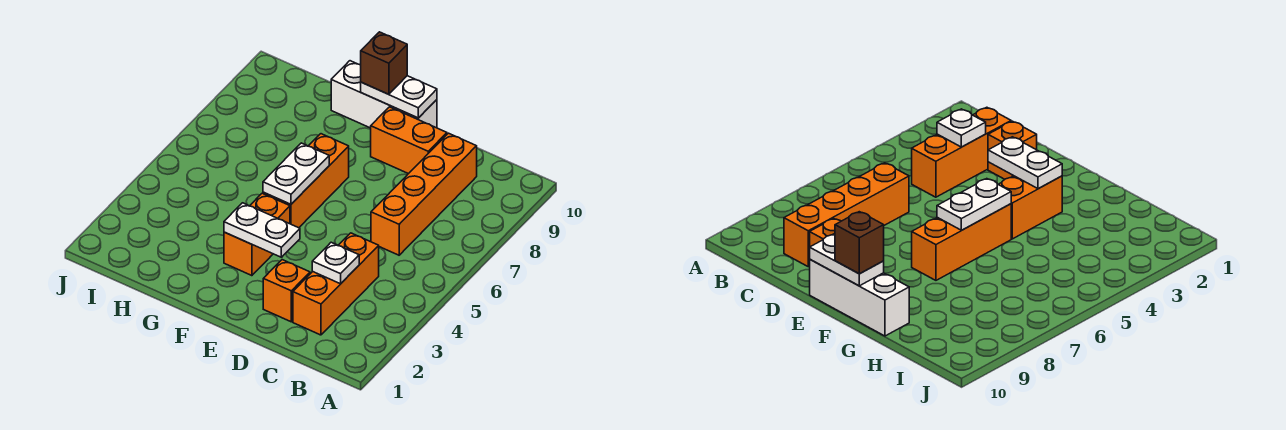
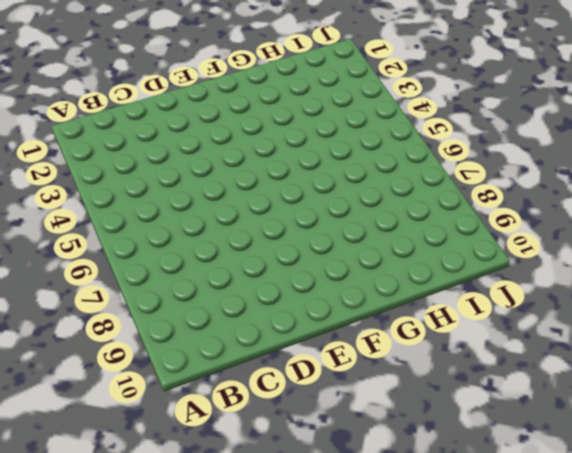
none -> orange brick C2:C4 level 1
none -> orange brick C6:C9 level 1
none -> orange brick D2 level 1

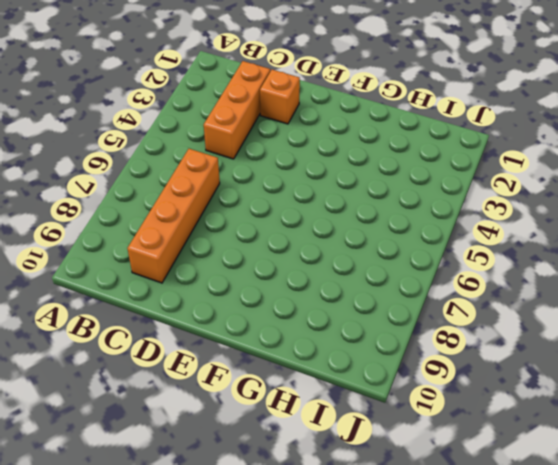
none -> orange brick D9:E9 level 1
none -> white brick E10:G10 level 1
none -> orange brick F3:F4 level 1

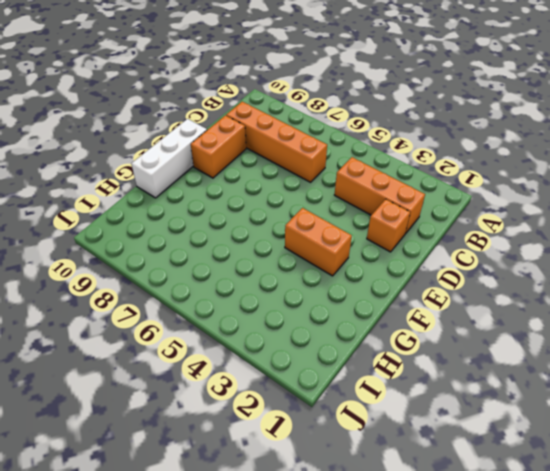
none -> orange brick F5:F7 level 1
none -> white plate C3 level 2
none -> white plate E3:F3 level 2

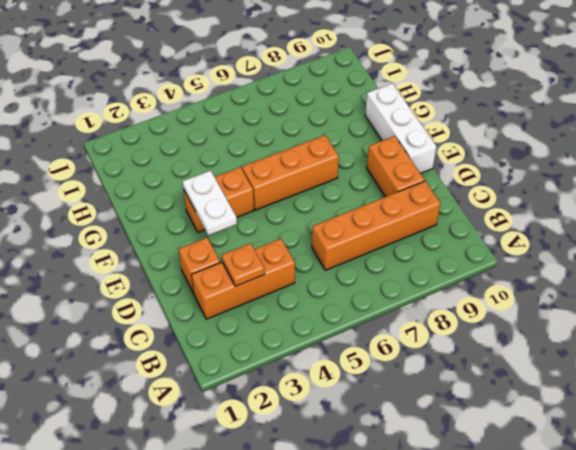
orange plate C3 level 2 -> white plate C3 level 2
none -> white plate E10:F10 level 2
none -> white plate F5:F6 level 2
none -> brown brick F10 level 3

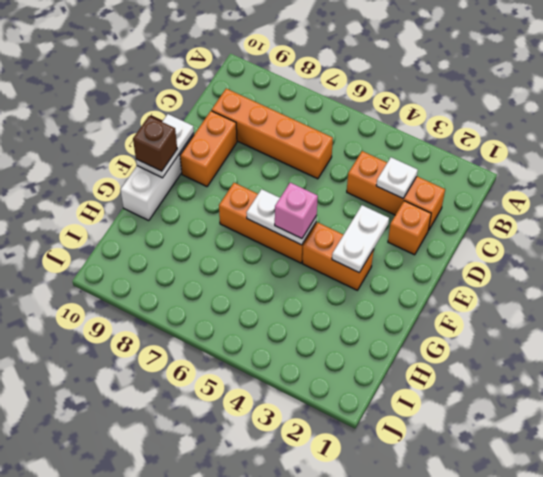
pink brick F5 level 3 -> none

